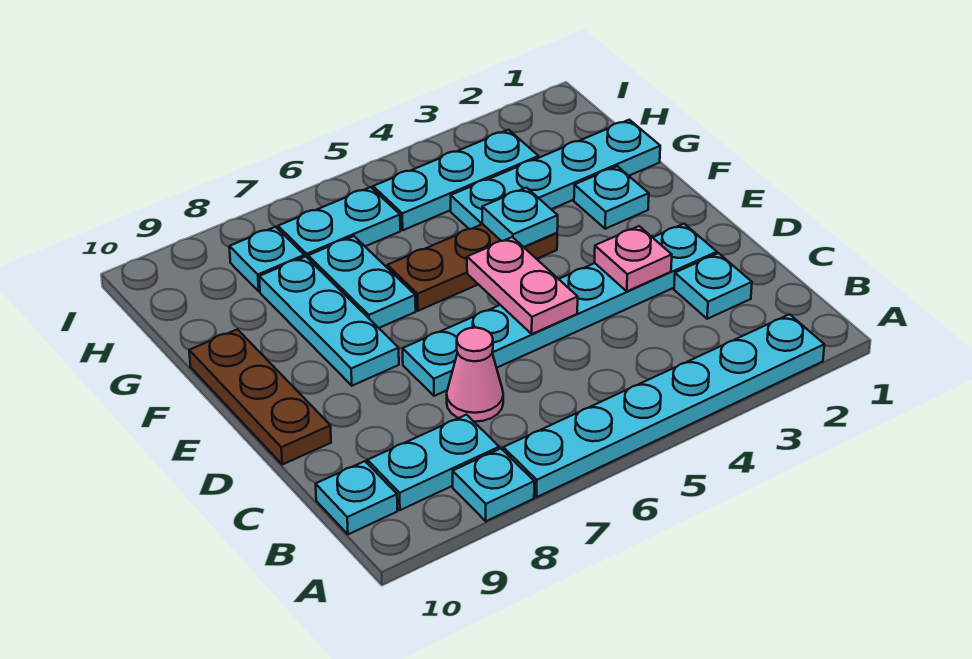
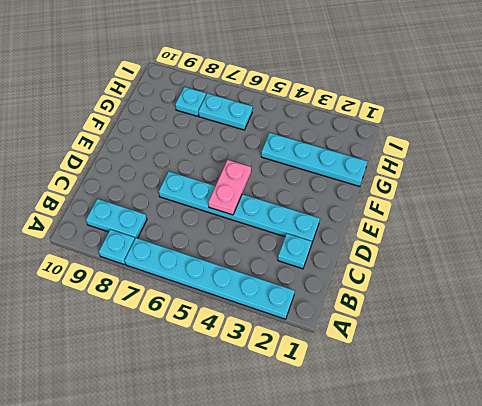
none -> cyan plate B10 level 1
none -> pink cone C7 level 1
none -> brown plate D10:F10 level 1

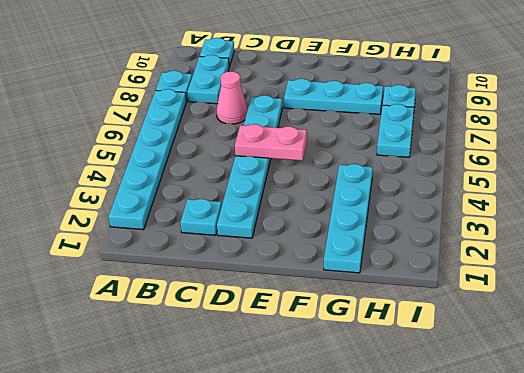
none -> brown plate D10:F10 level 1
none -> cyan plate F2 level 1
none -> brown plate F4:F6 level 1

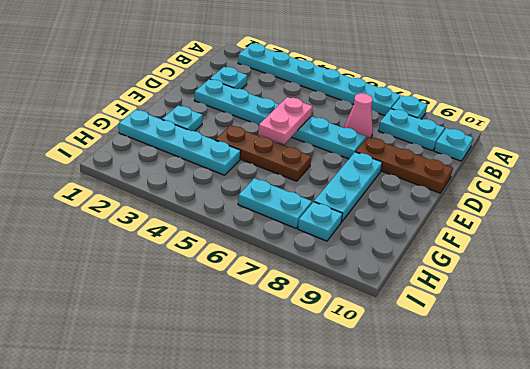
brown plate D8:D10 level 1 -> brown plate D10:F10 level 1
none -> cyan plate F7:G7 level 1
none -> cyan plate H3:H5 level 1
none -> pink plate D3 level 2

